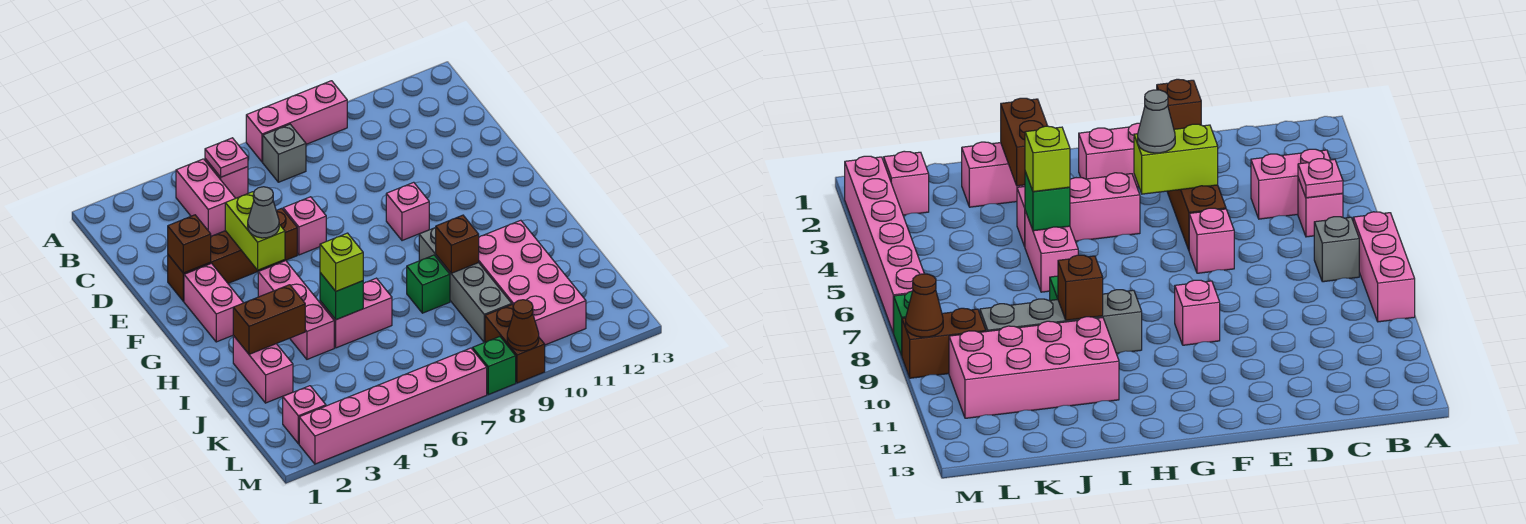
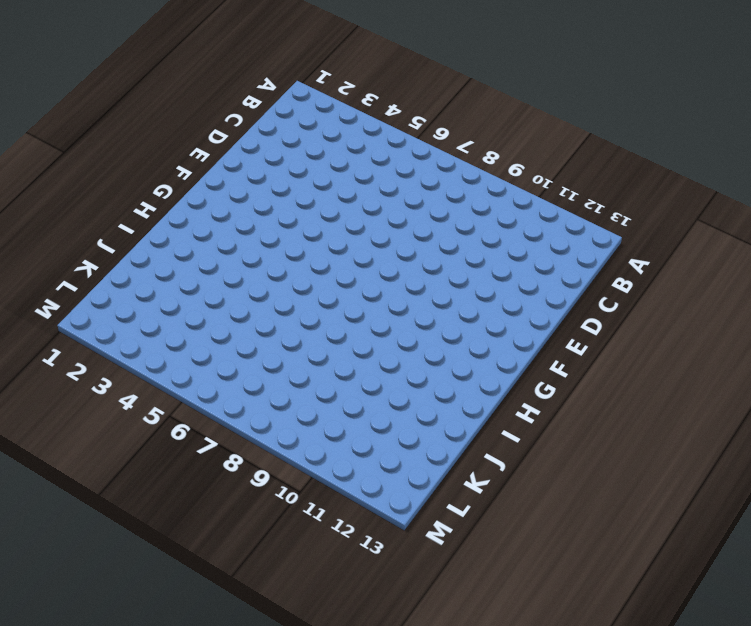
none -> pink brick A7:A9 level 1
none -> pink brick B4:C4 level 1
none -> pink brick B5 level 1

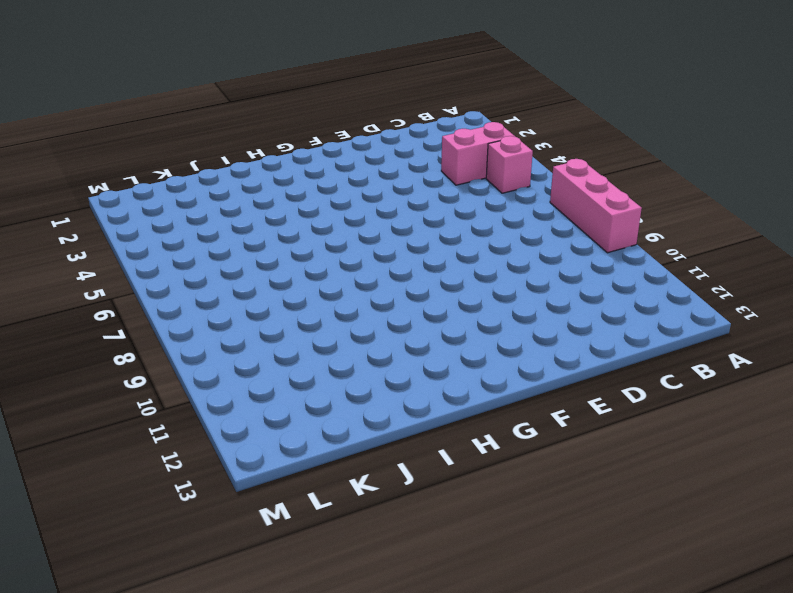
none -> grey brick B7 level 1
none -> brown brick E2:E5 level 1
none -> pink brick E6 level 1

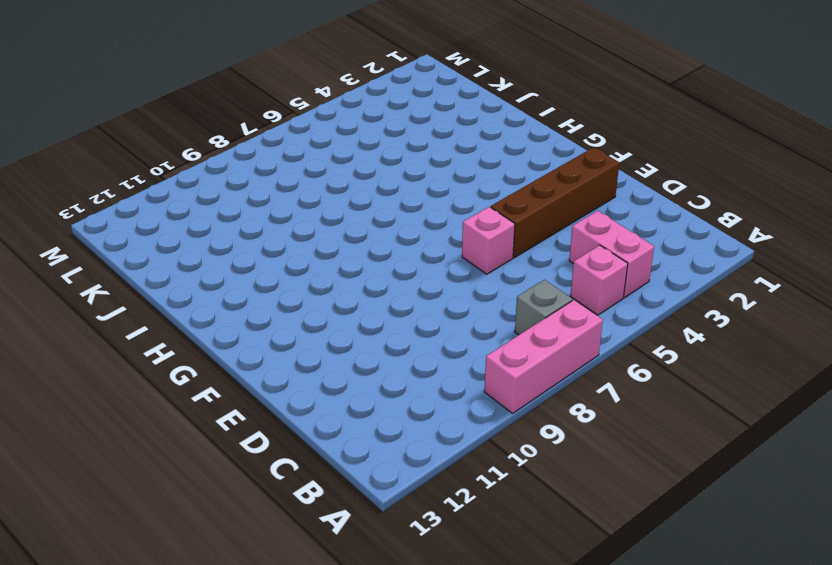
none -> pink brick F2:G2 level 1
none -> pink brick F9 level 1
none -> pink brick G4:I4 level 1

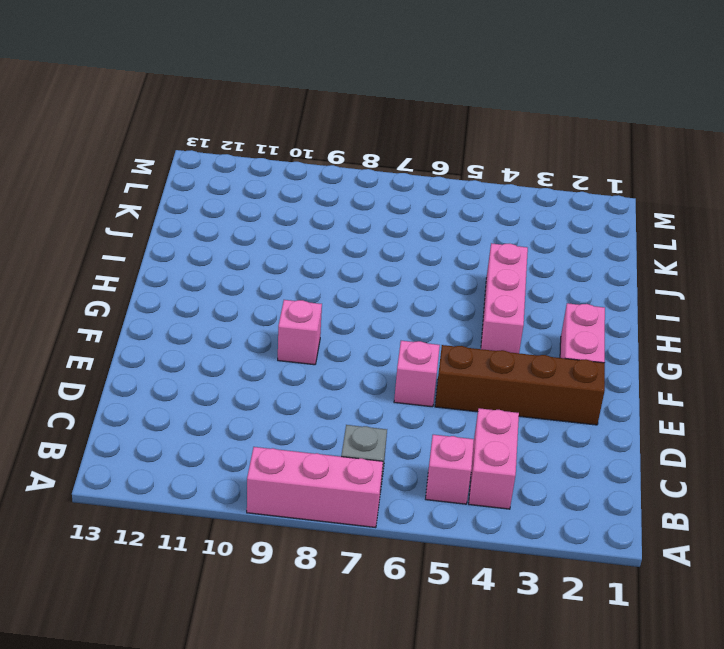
none -> grey brick H9:K9 level 1
none -> pink brick I2:J2 level 1
none -> pink brick I5:I6 level 1

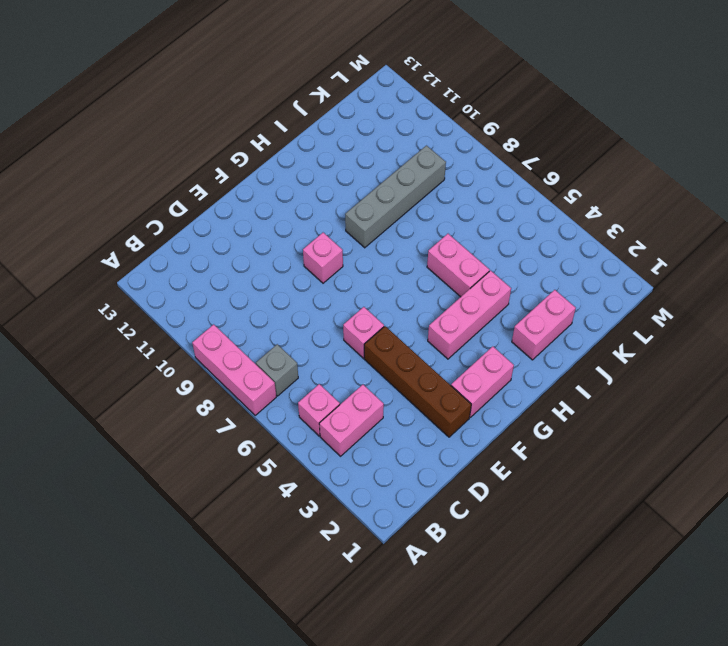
none -> green brick I8 level 1
none -> pink brick I10:L11 level 1
none -> pink brick L2 level 1

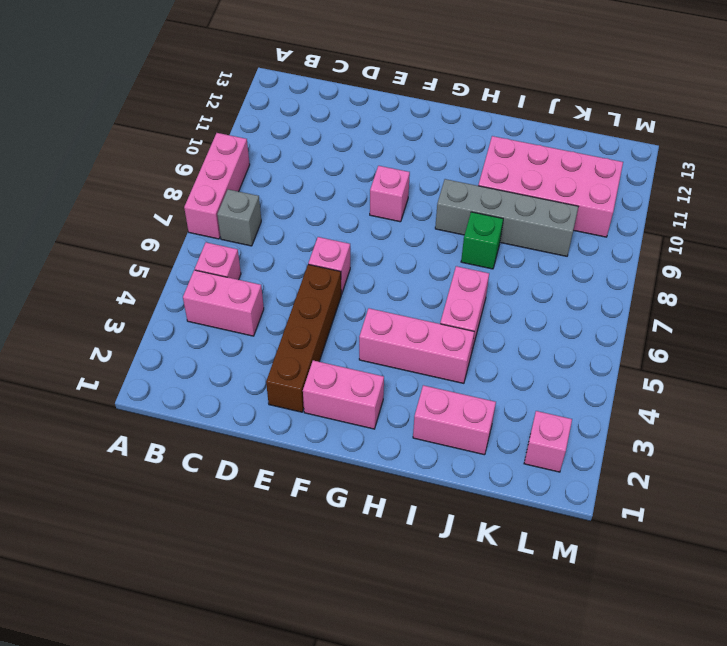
none -> brown brick L9:M9 level 1
none -> pink brick M2:M7 level 1
none -> green brick M8 level 1

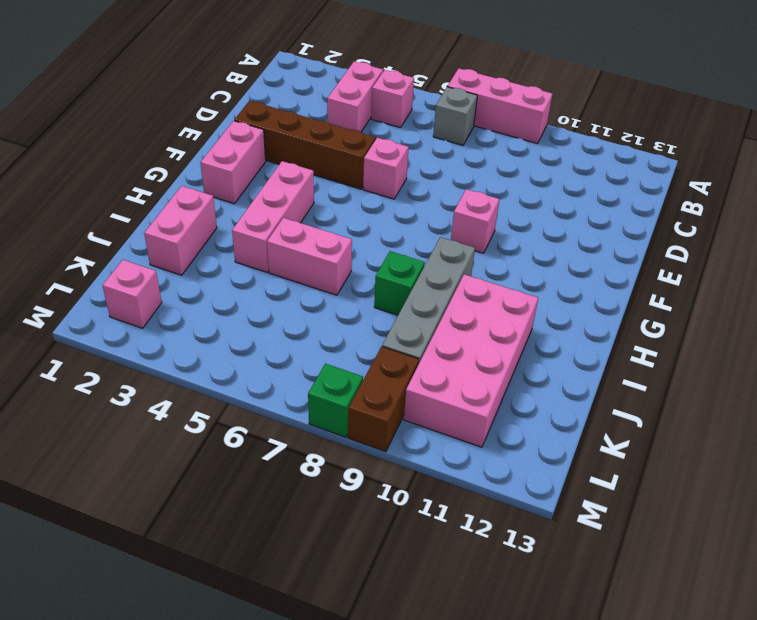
none -> pink brick M2:M7 level 1
none -> pink plate B5 level 2
none -> brown brick E2 level 2

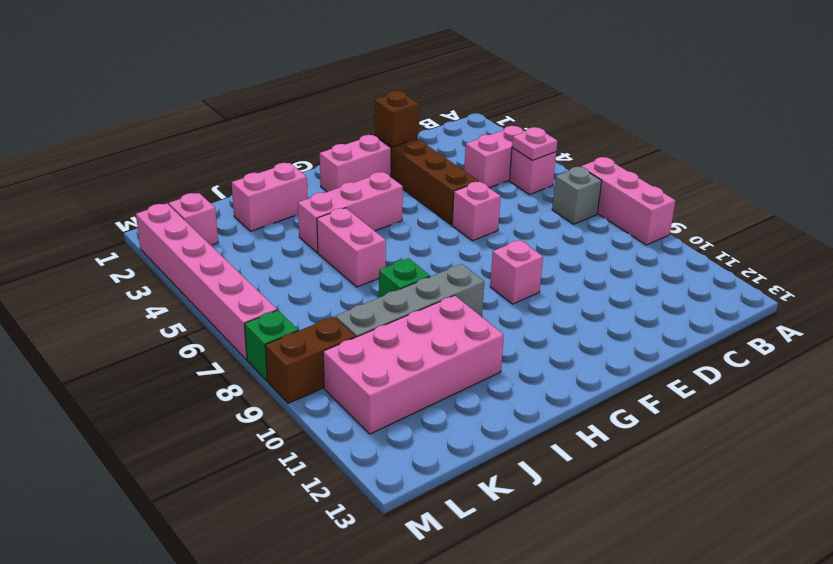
none -> lime brick E4:F4 level 2
none -> brown brick I2:I3 level 2
none -> green brick I5 level 2

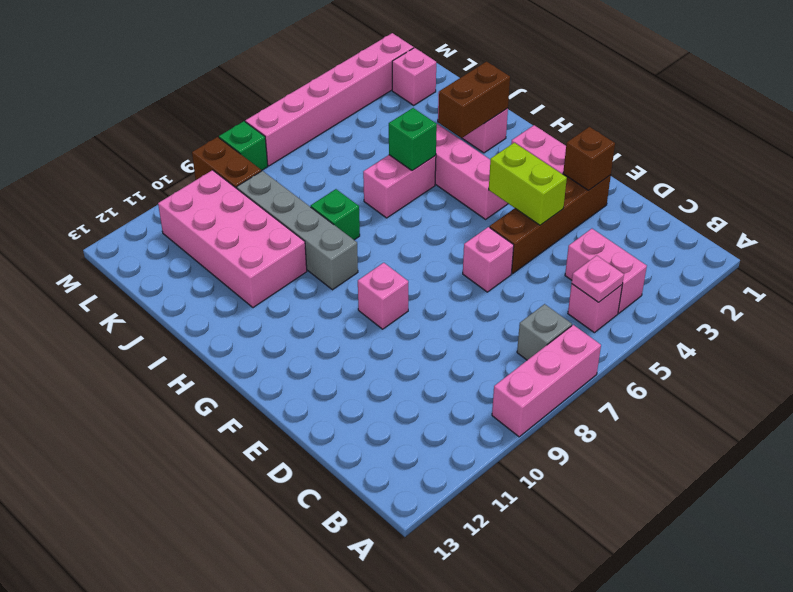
none -> brown brick I9 level 2
none -> brown cone M9 level 2
none -> grey cone F4 level 3

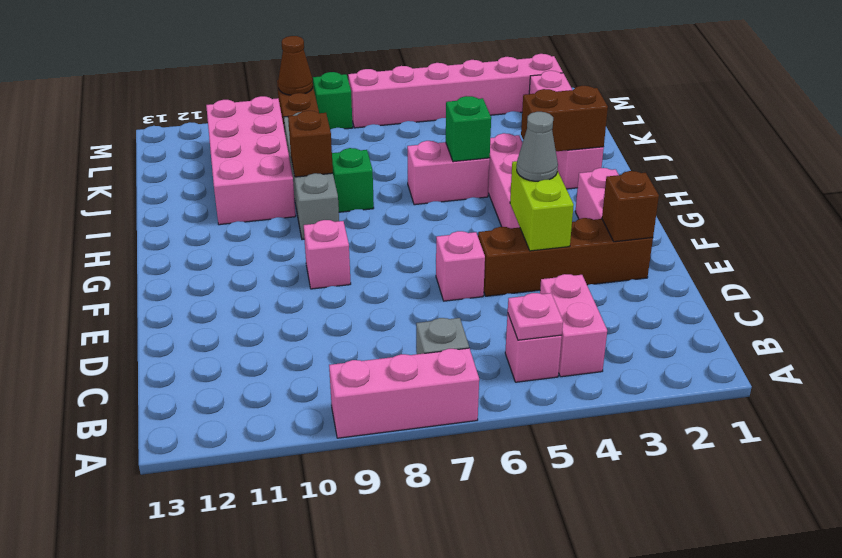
none -> lime brick I5 level 3

